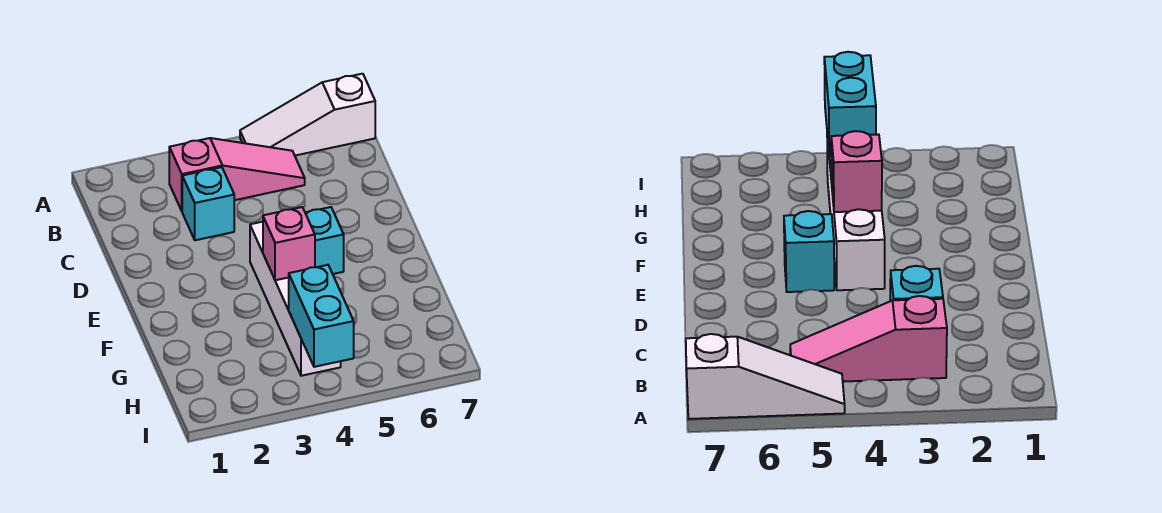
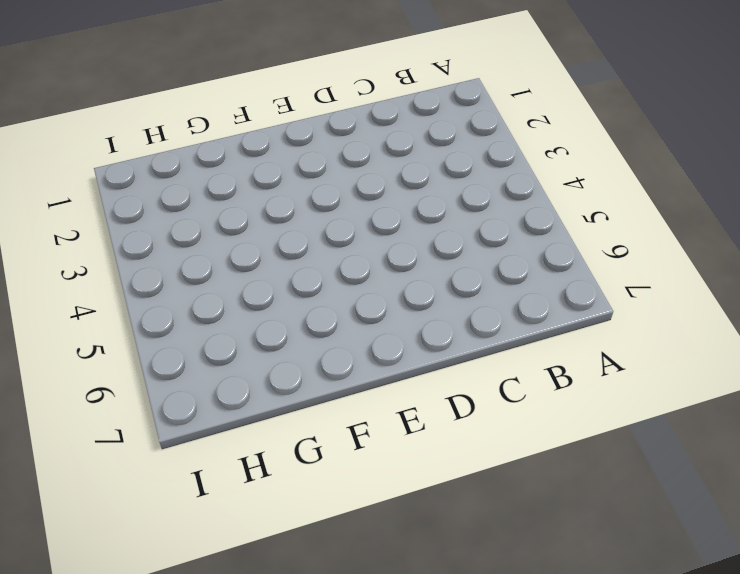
none -> white slope A5:A7 level 1 top 7
none -> pink slope B3:B5 level 1 top 3

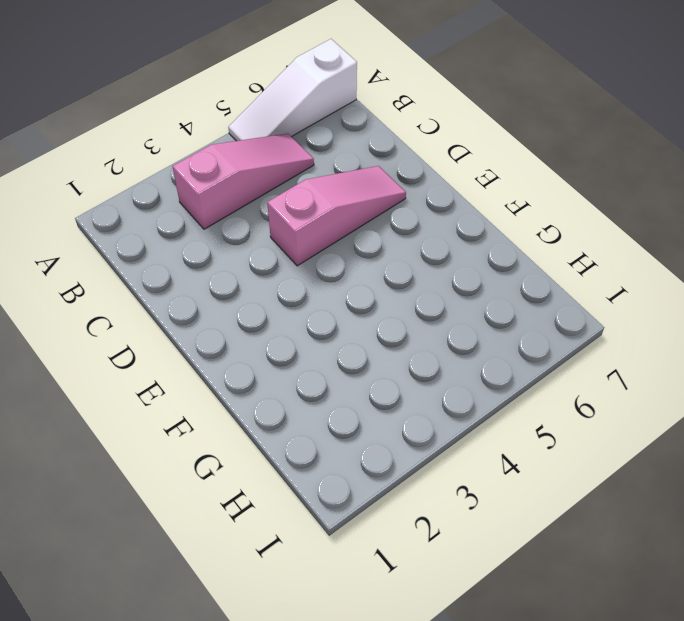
pink slope D4:D6 level 1 top 4 -> none
none -> cyan brick C3 level 1
none -> white brick E4:H4 level 1

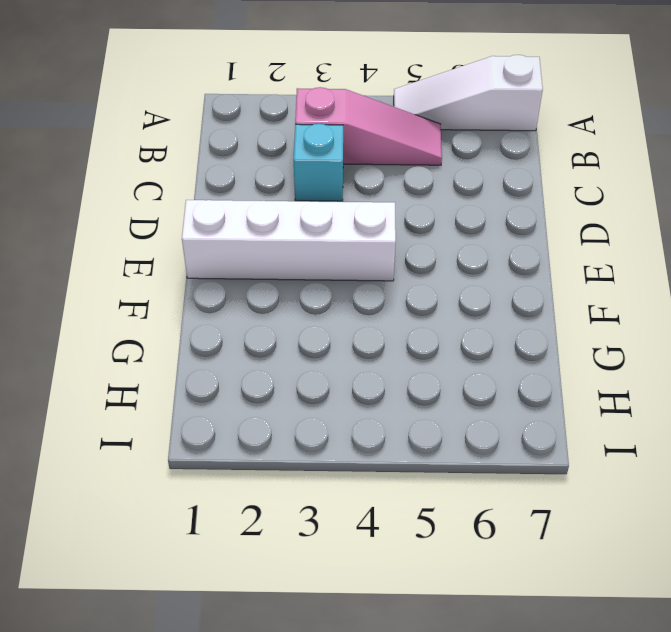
white brick E1:E4 level 1 -> white brick E4:H4 level 1
none -> cyan brick E5 level 1
none -> pink brick F4 level 2

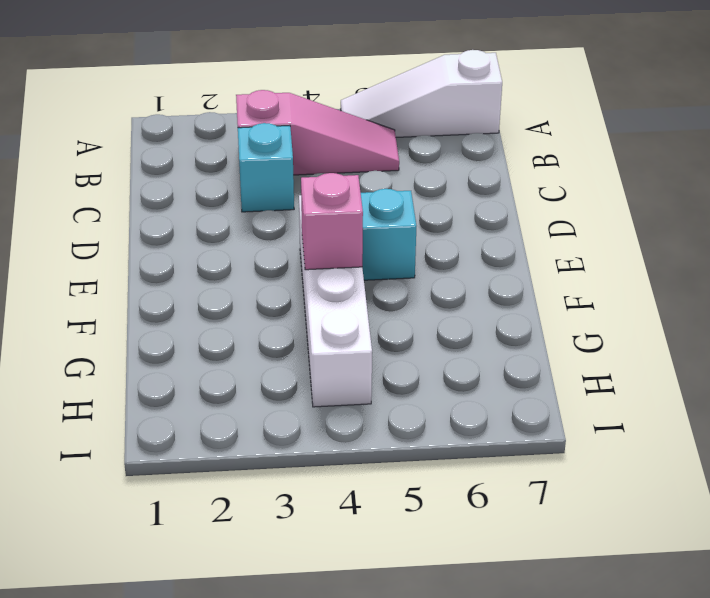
none -> cyan brick H4:I4 level 2

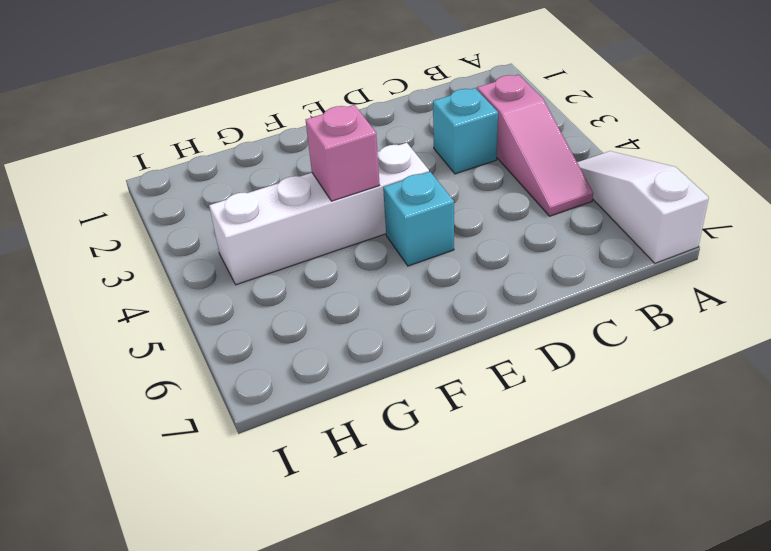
none -> cyan brick H4:I4 level 2

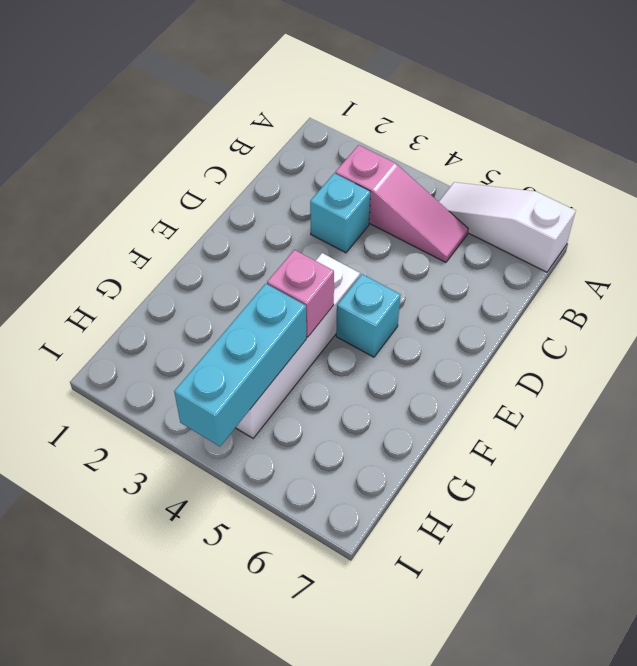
cyan brick G4:I4 level 2 -> cyan brick H4:I4 level 2

